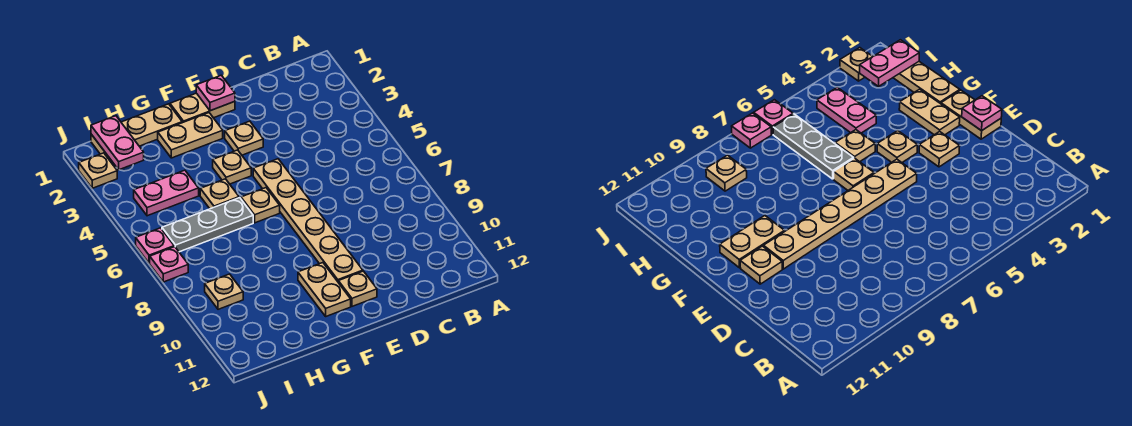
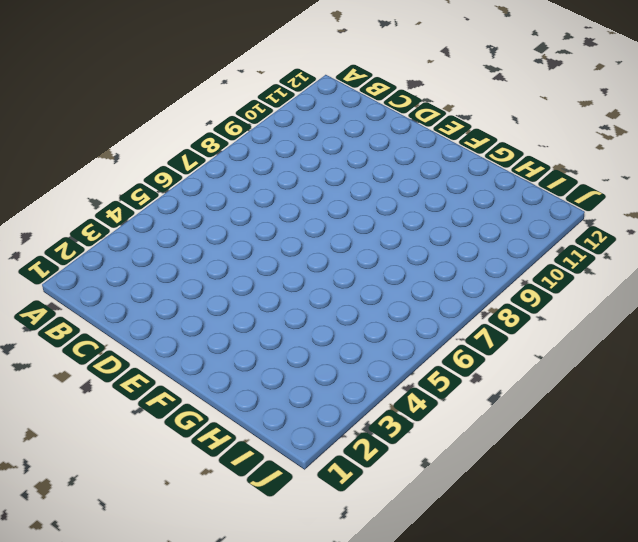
none -> tan plate E1:F1 level 1
none -> tan plate E3 level 1
none -> tan plate E5:E10 level 1

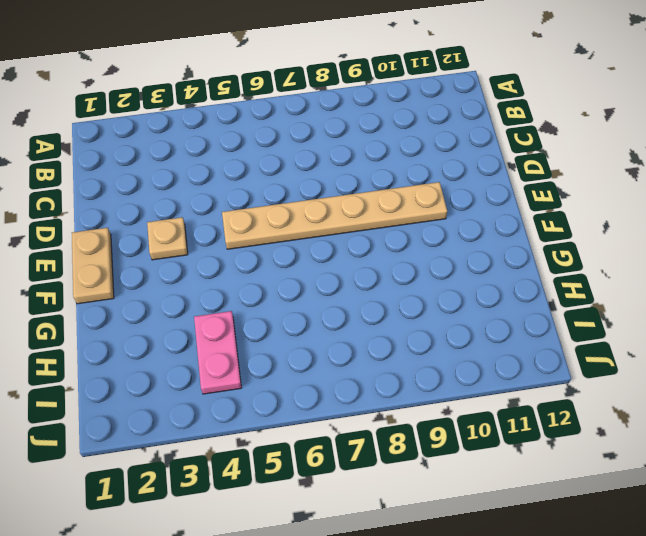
none -> tan plate E11 level 1
none -> tan plate F2:G2 level 1
none -> tan plate F4 level 1

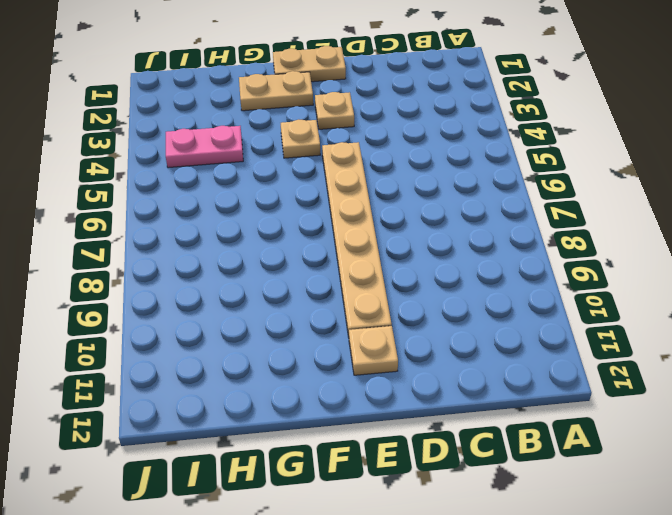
none -> tan plate F6 level 1
none -> tan plate F10:F11 level 1
none -> tan plate G1:I1 level 1

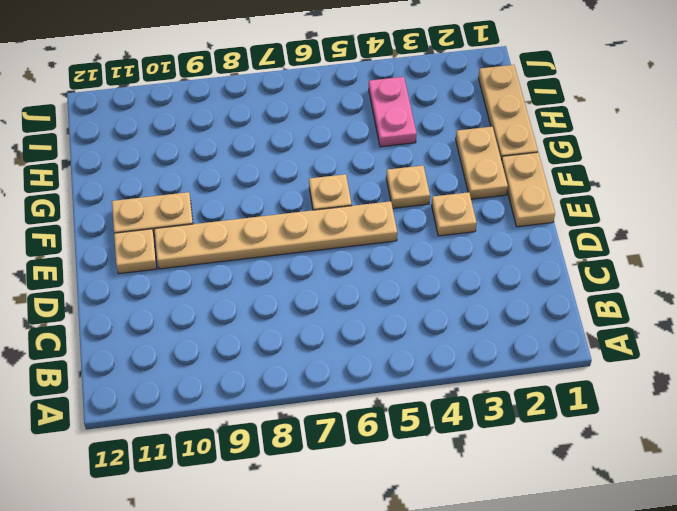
none -> tan plate G5 level 1
none -> grey plate G6:I6 level 1
none -> tan plate I9 level 1

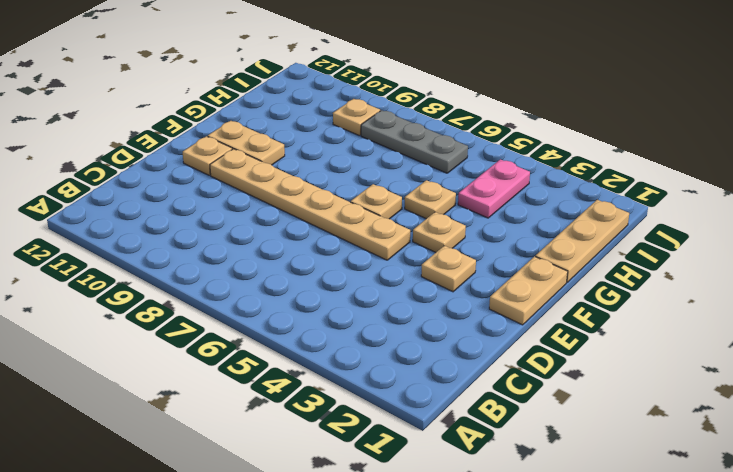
grey plate I6:I8 level 1 -> grey plate G6:I6 level 1
none -> tan plate F2:G2 level 1
none -> tan plate J2 level 1
none -> pink plate J6 level 1

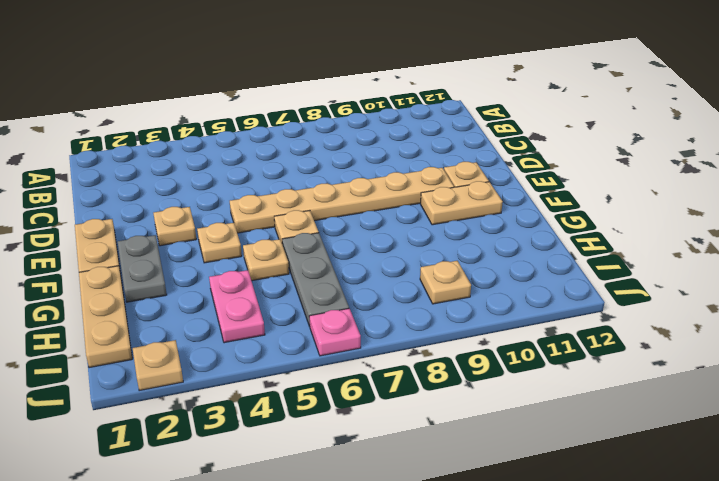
grey plate F2:G2 level 1 -> tan plate F2:G2 level 1
none -> pink plate J7 level 1
none -> pink plate E1 level 2
none -> pink plate I1:I2 level 2

